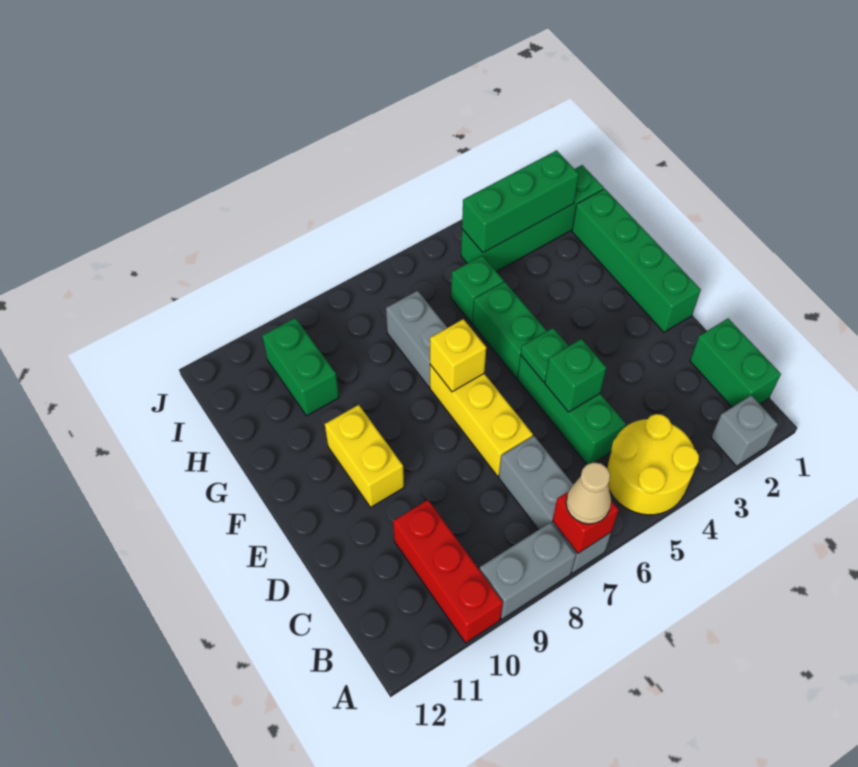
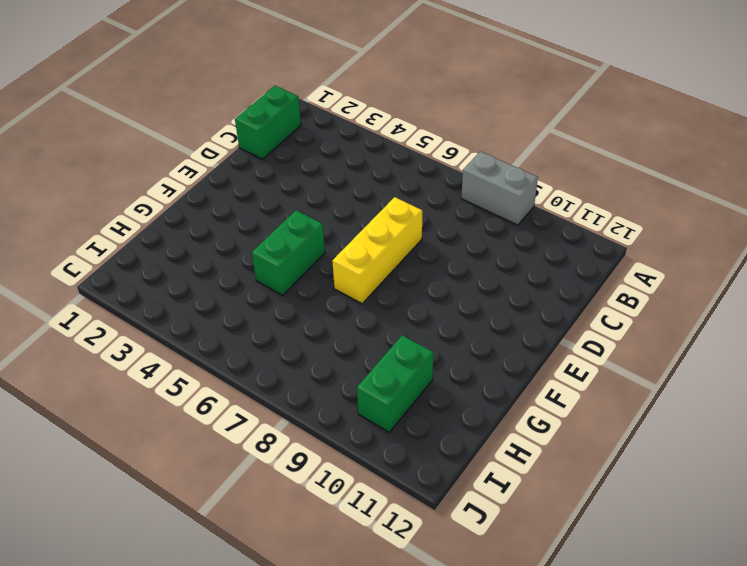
none -> grey brick A2 level 1
none -> yellow round brick A4:B5 level 1
none -> grey brick A7:C7 level 1

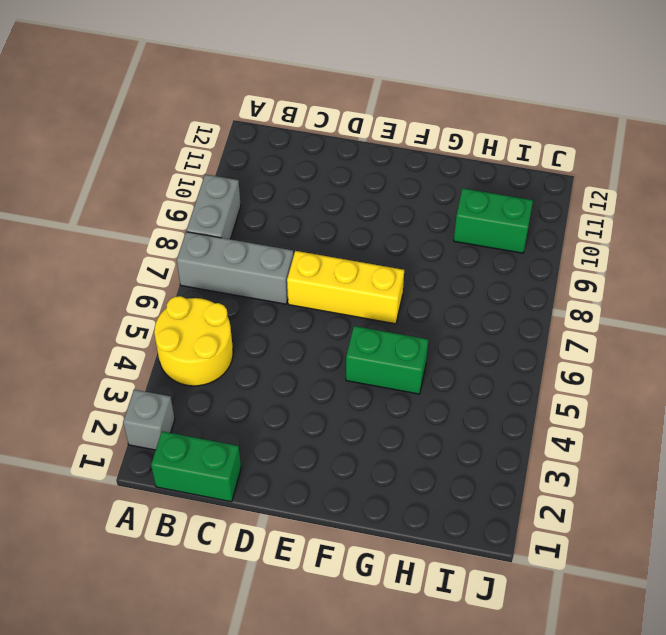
none -> red brick A10:C10 level 1
none -> green brick C5:E5 level 1
none -> green brick E1:H1 level 1

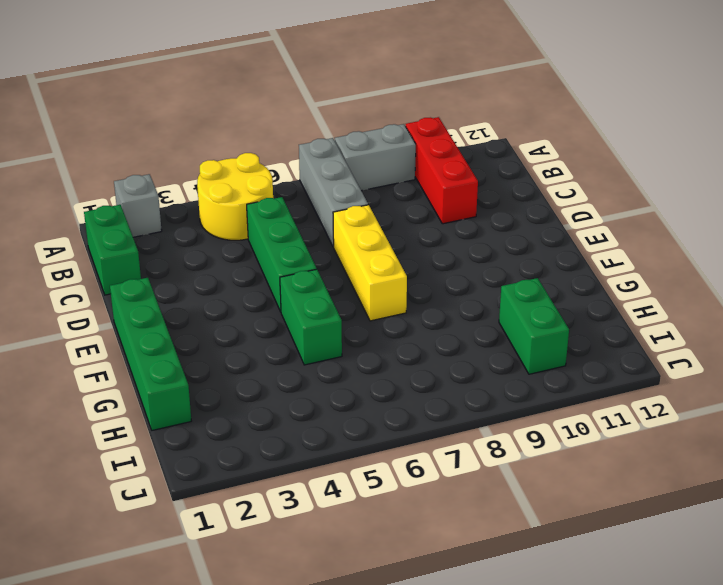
none -> yellow brick E10:F10 level 1
none -> grey brick G7:H7 level 1
none -> green brick H5 level 1

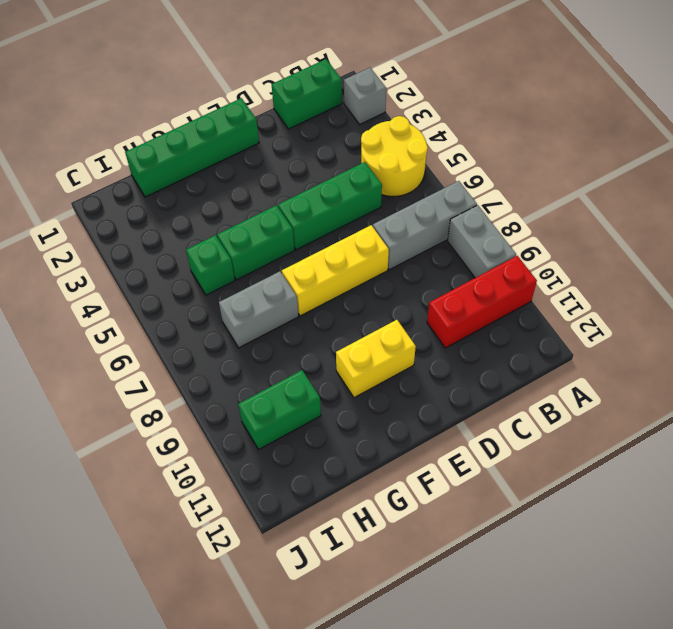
none -> green brick I1:I4 level 1
none -> red brick A7 level 2
none -> green brick D5 level 2

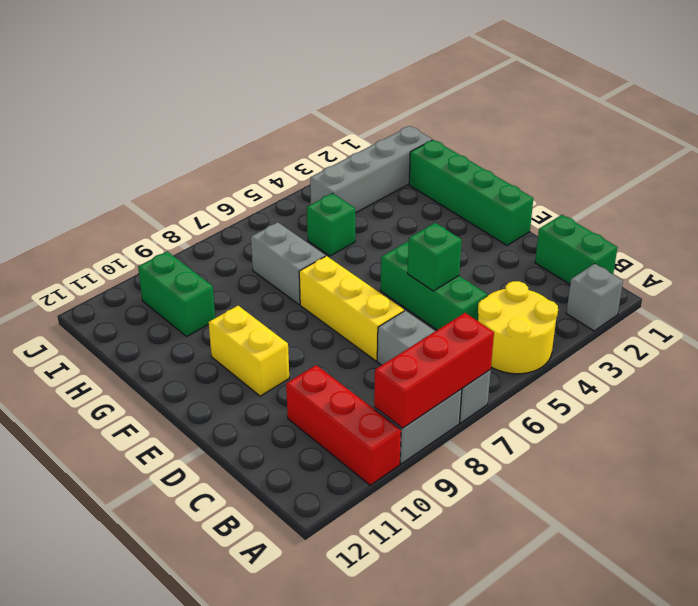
red brick A7:A9 level 2 -> red brick A7 level 2
grey brick I1:I4 level 1 -> green brick I1:I4 level 1
none -> green brick F5:G5 level 1
none -> green plate E5 level 2
none -> yellow brick F7 level 2

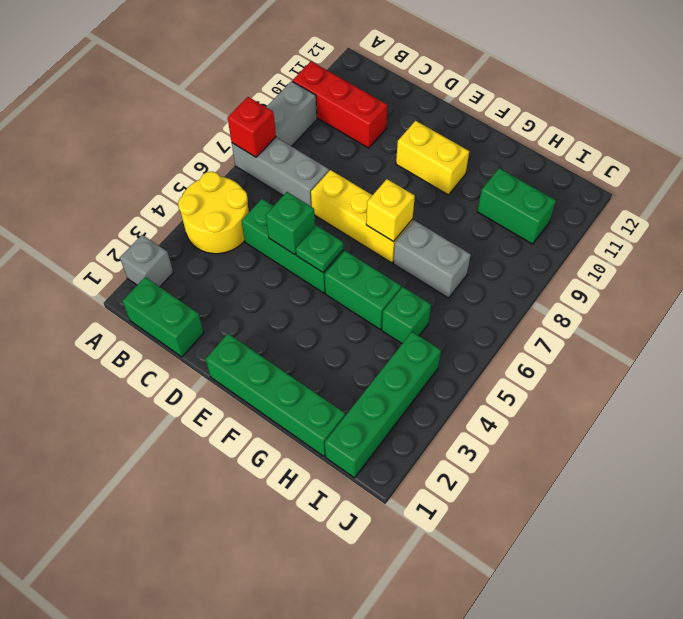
none -> green brick I2:I4 level 2
none -> tan cone A7 level 3

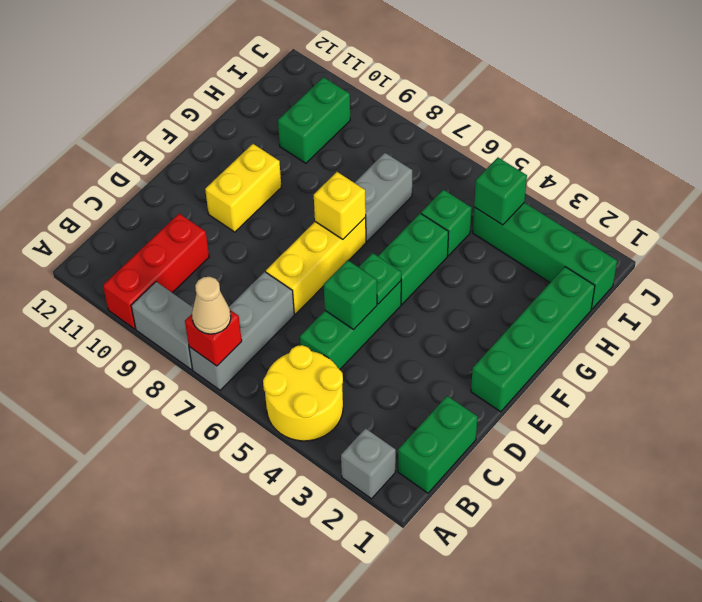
green brick I4 level 2 -> green brick I2:I4 level 2

